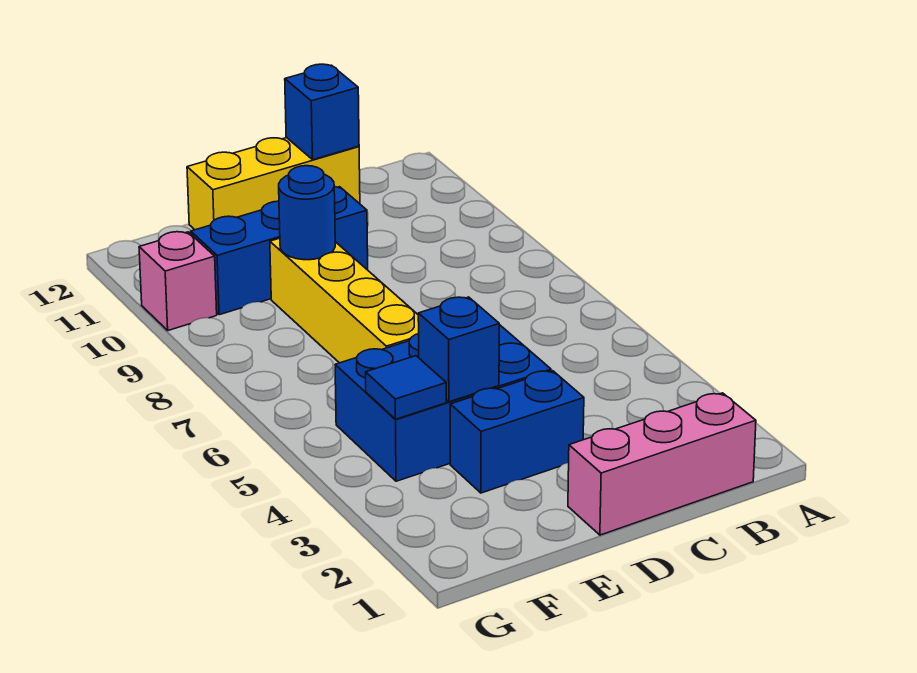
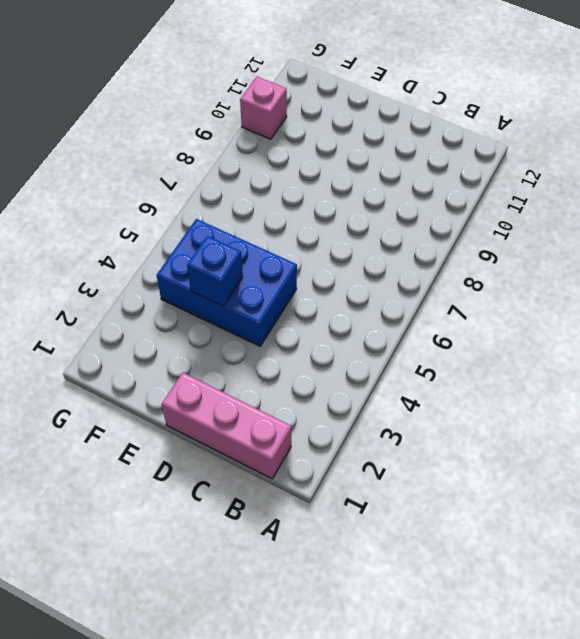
none -> yellow brick C12:E12 level 1
none -> blue brick D3:E3 level 1

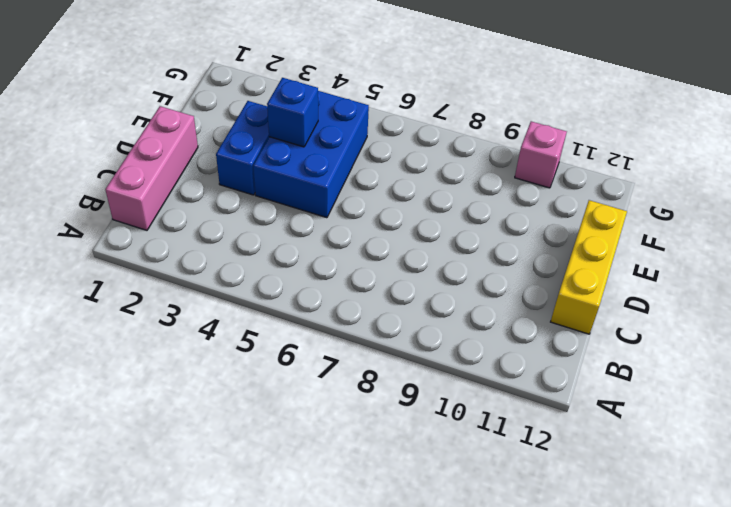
none -> blue brick D10:F10 level 1
none -> yellow brick E6:E9 level 1

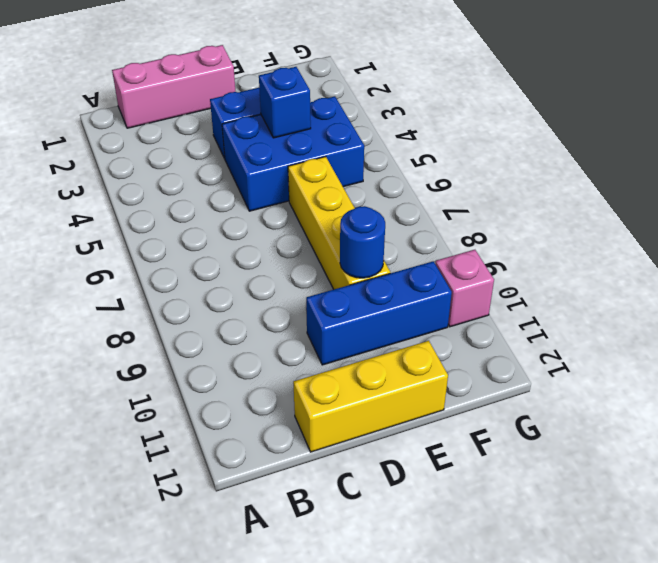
none -> blue brick C12 level 2
none -> blue tile F4 level 2

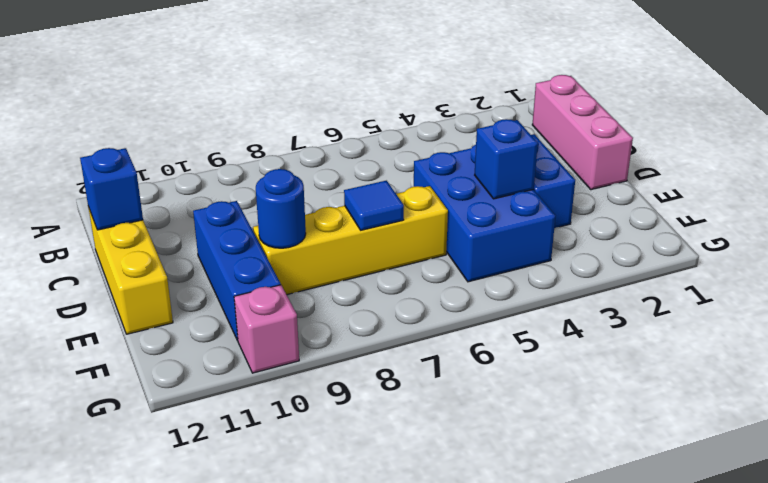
blue tile E7 level 2 -> blue tile F4 level 2

